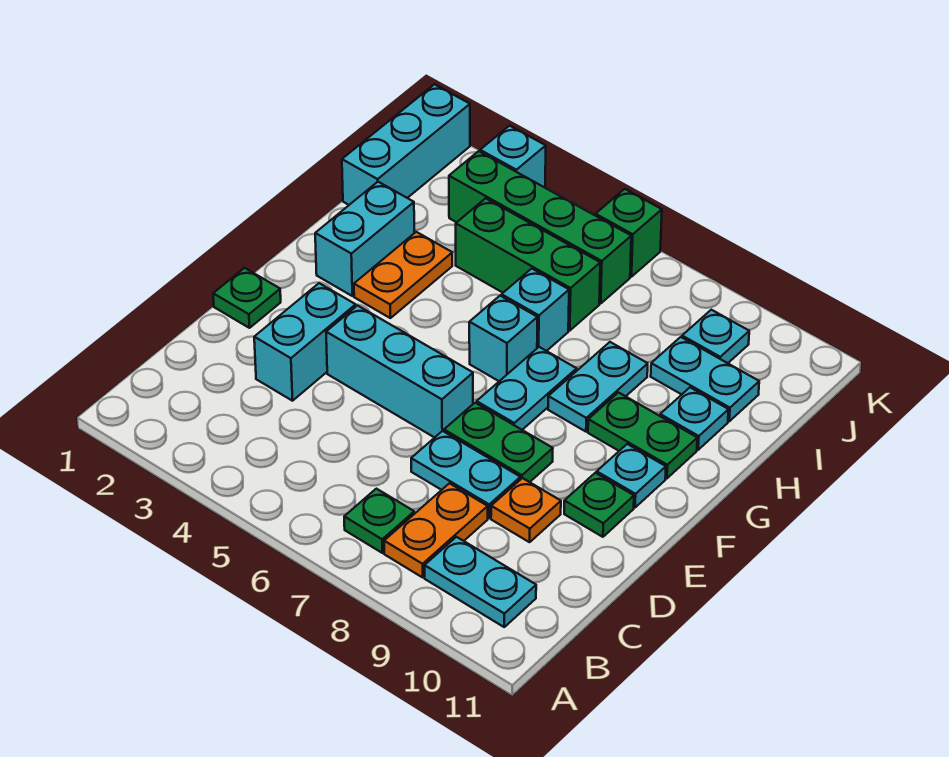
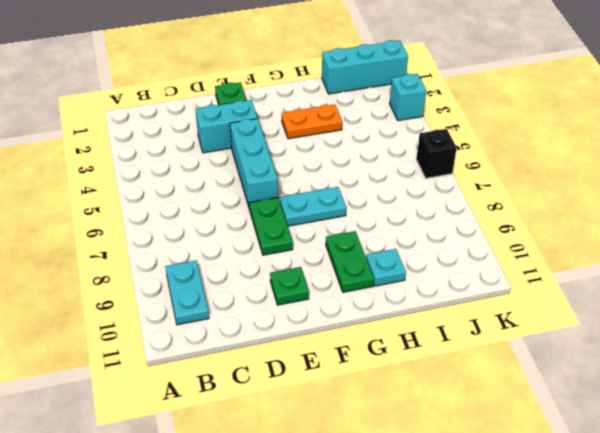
black brick K6 level 1 -> green brick K6 level 1
none -> green plate B7 level 1
none -> orange plate B8:C8 level 1
none -> cyan plate D7:D8 level 1

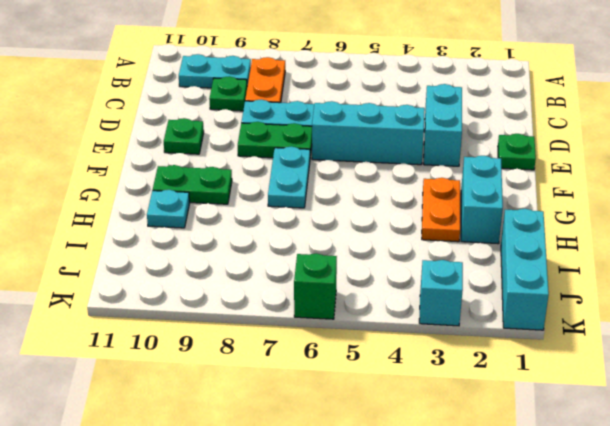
green plate C9 level 1 -> green plate B7 level 1
none -> orange plate D9 level 1
none -> cyan plate F10 level 1
none -> cyan brick G6 level 1

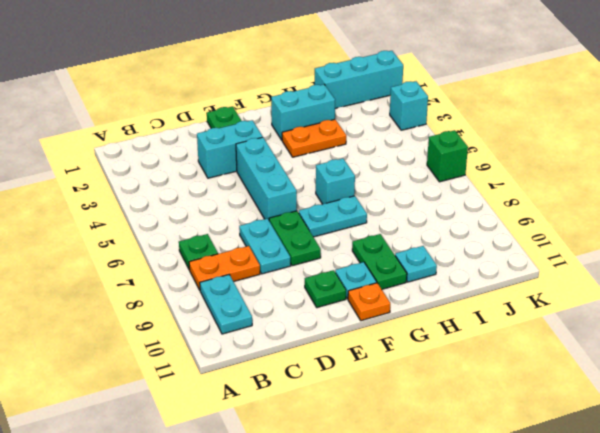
orange plate F11 level 1 -> orange plate D9 level 1
none -> cyan plate G8:H8 level 1
none -> cyan brick H6 level 1
none -> green brick I4:I6 level 1

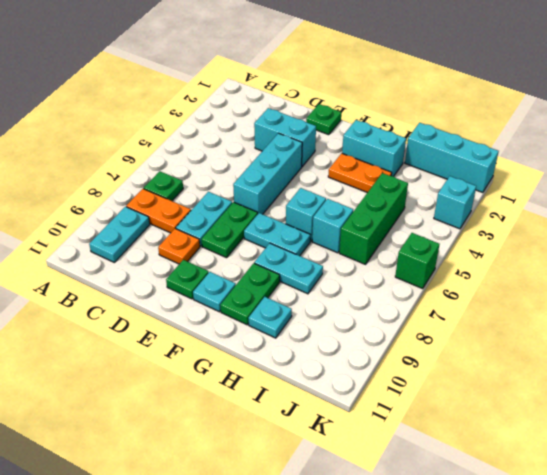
none -> cyan plate I9:I10 level 1
none -> green brick J3:J6 level 1
none -> cyan plate J9 level 1

